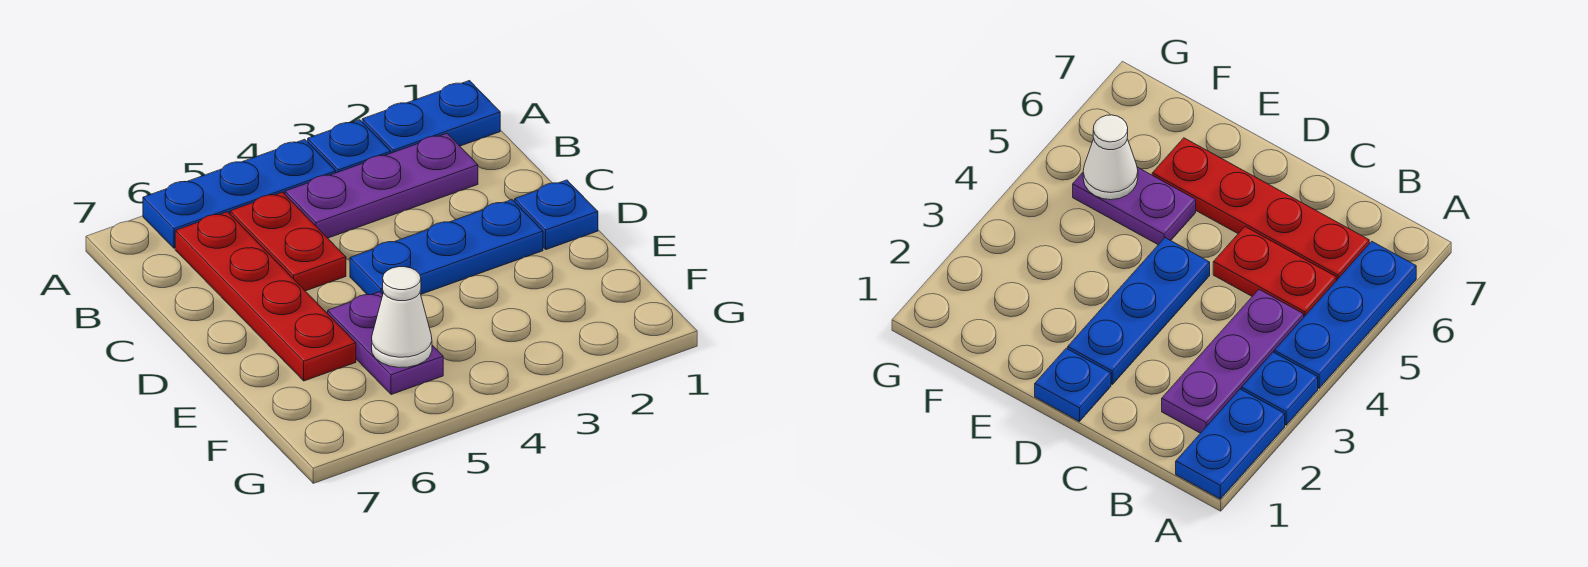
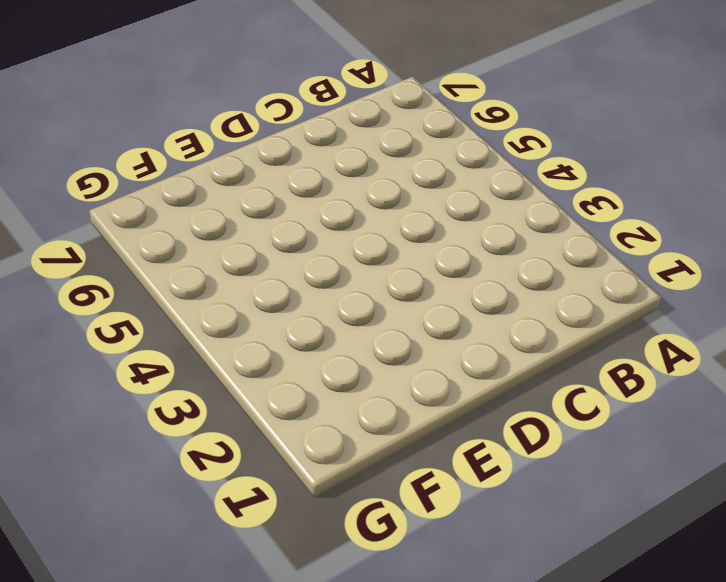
none -> blue plate A1:A2 level 1
none -> blue plate A3 level 1

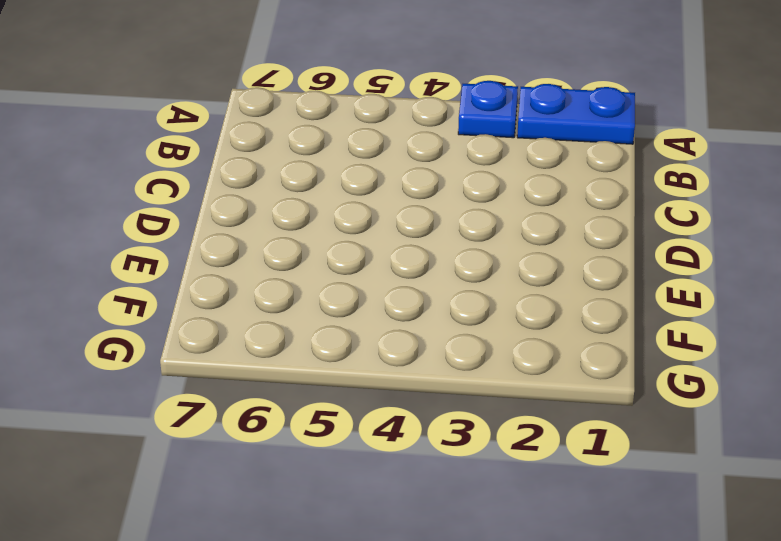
none -> blue plate A4:A6 level 1
none -> purple plate B2:B4 level 1

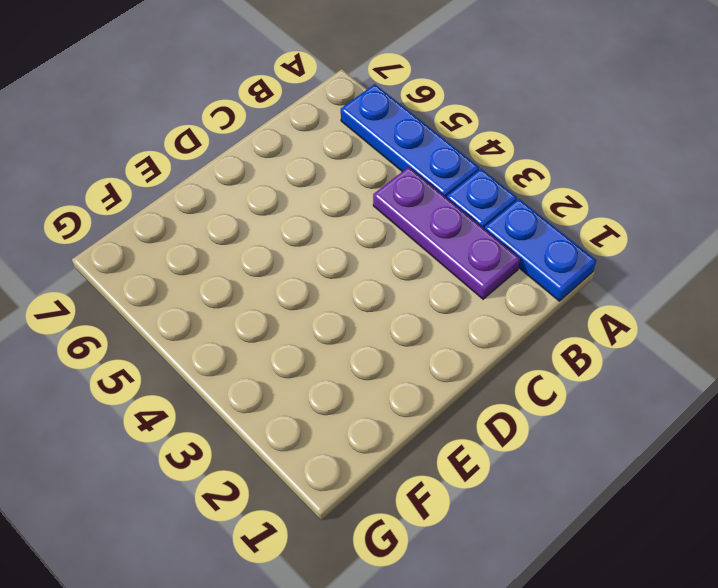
none -> red plate B5:C5 level 1
none -> red plate B6:E6 level 1

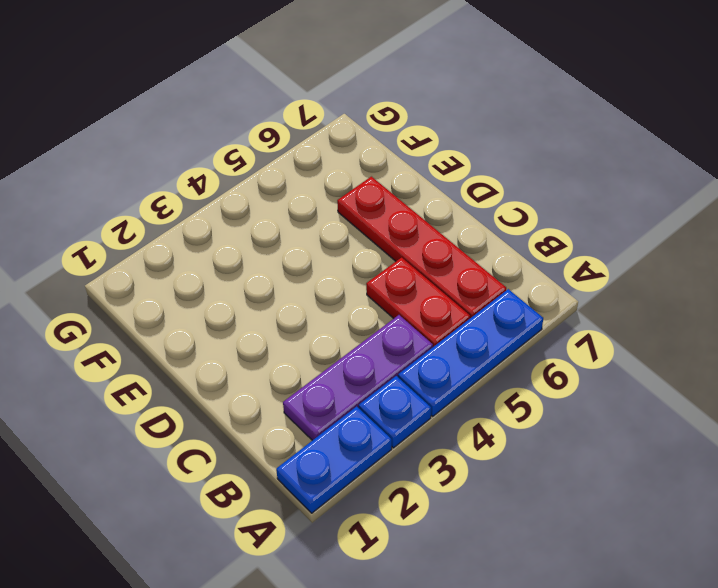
none -> blue plate D1 level 1
none -> blue plate D2:D4 level 1

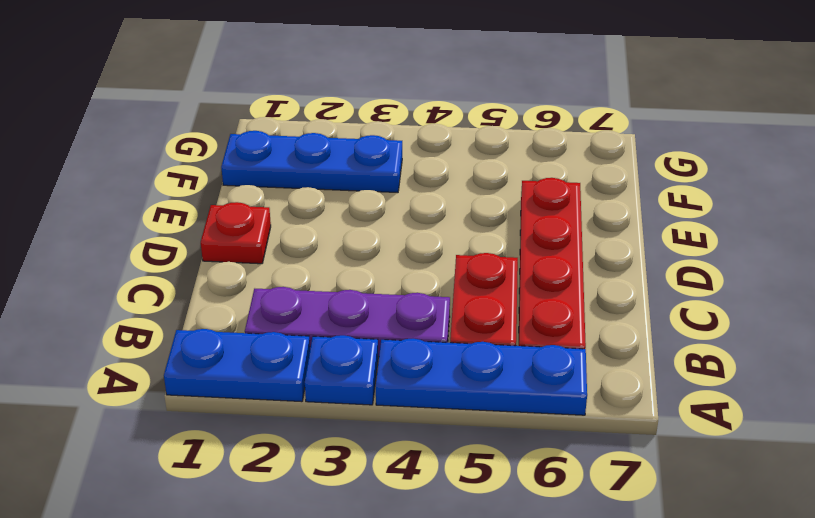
red plate D1 level 1 -> blue plate D1 level 1
blue plate F1:F3 level 1 -> blue plate D2:D4 level 1
none -> purple plate E5:F5 level 1
none -> white cone F5 level 2

